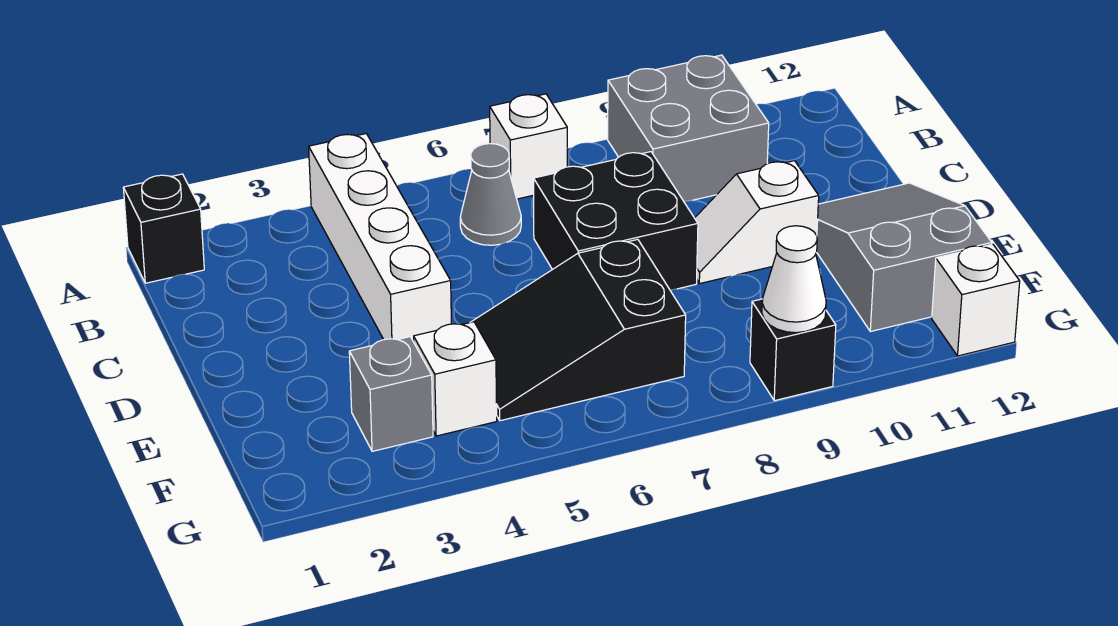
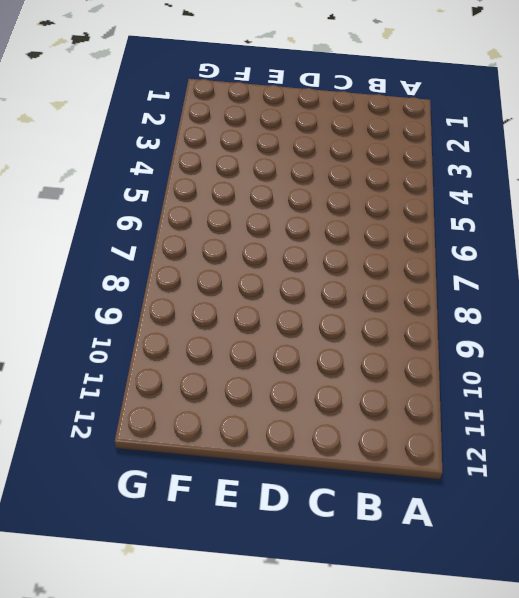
none -> black brick A1 level 1
none -> white brick A4:D4 level 1
none -> white brick A7 level 1

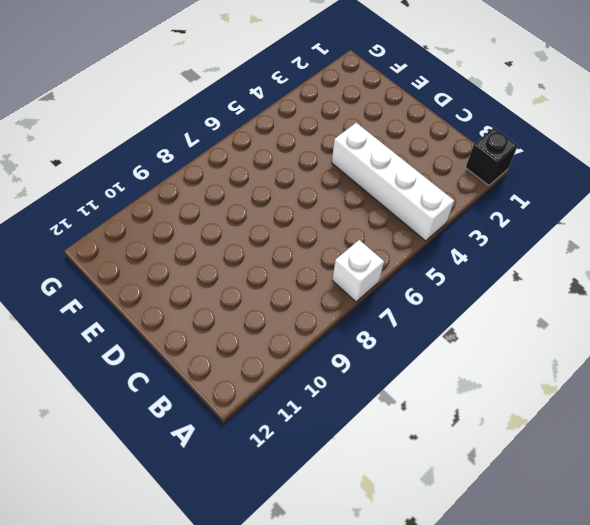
none -> grey brick A9:B10 level 1
none -> grey cone B6 level 1
none -> black brick C7:D8 level 1

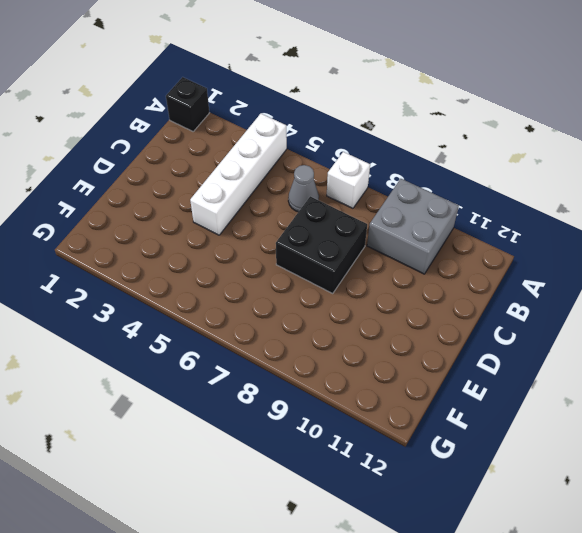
none -> white slope D9:D10 level 1 top 10
none -> grey slope D11:F12 level 1 top F
none -> black slope E5:F7 level 1 top 7

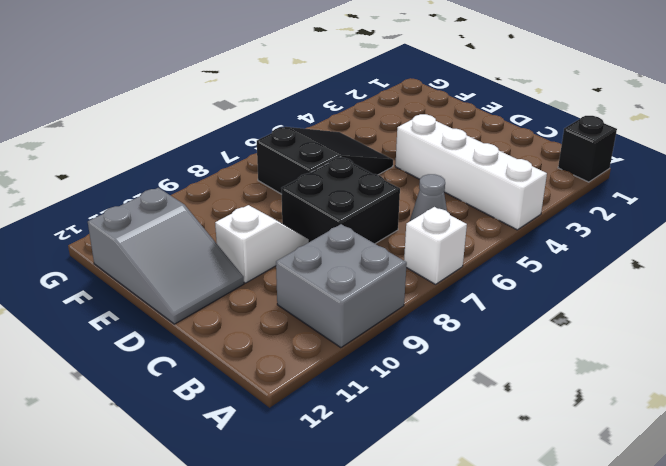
none -> grey brick F3 level 1
none -> white brick F4 level 1
none -> black brick G9 level 1

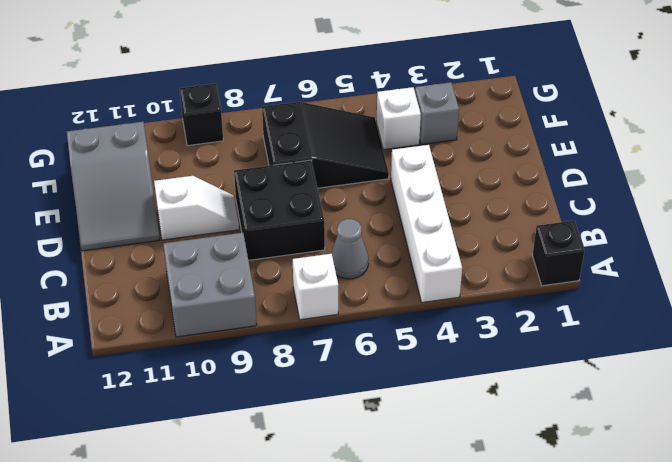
none -> white brick G12 level 1
none -> white cone G9 level 2

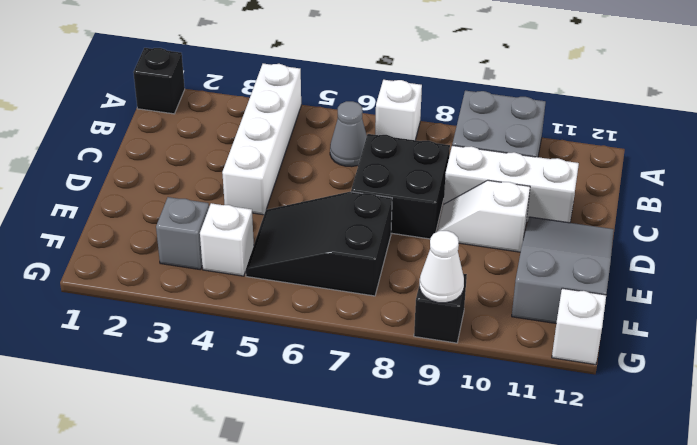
white brick C9:C11 level 1 -> none

